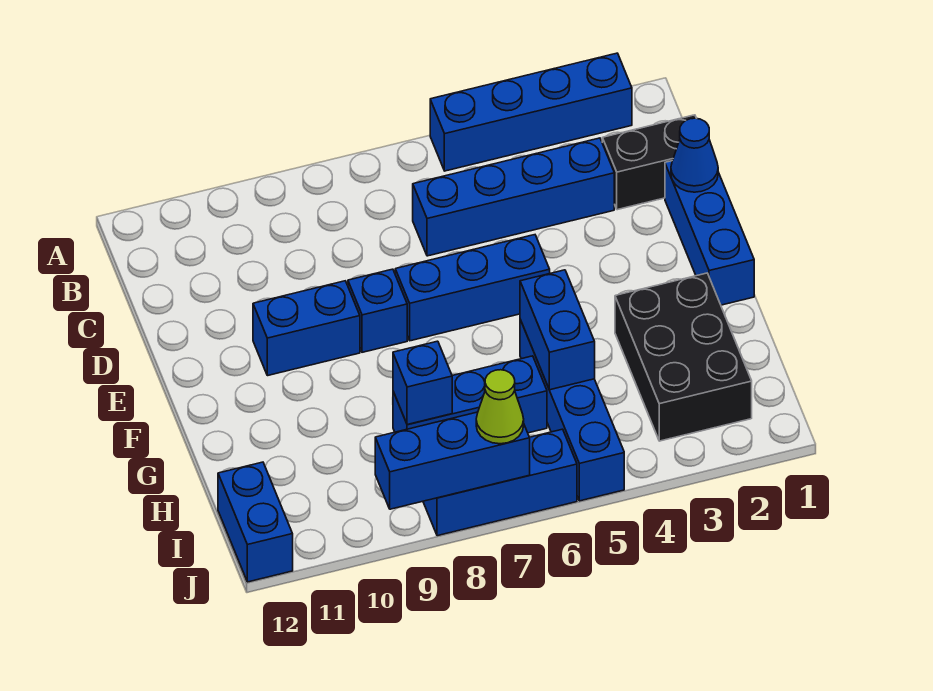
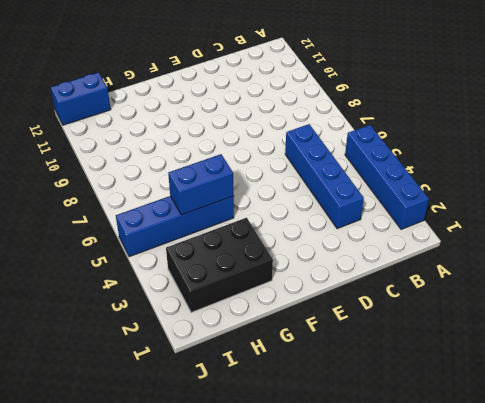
none -> black brick C1:C2 level 1
none -> blue brick D1:F1 level 1
none -> blue brick E5:E7 level 1

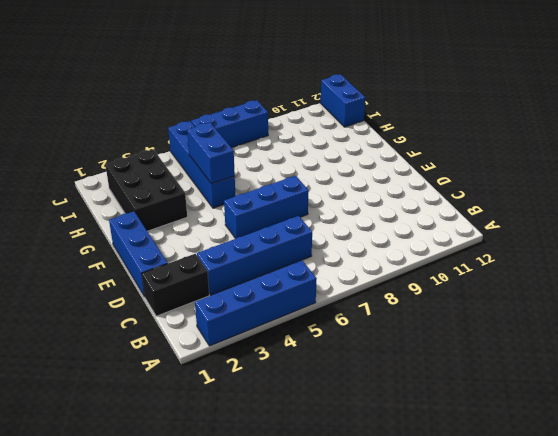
none -> blue brick E8 level 1
none -> blue brick E9:E10 level 1
none -> blue brick H6:H8 level 1

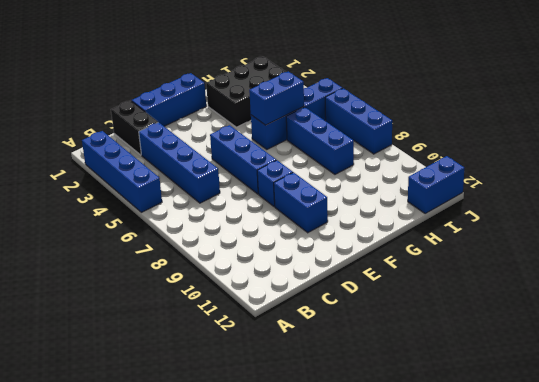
none -> blue cone D1 level 2
none -> blue brick H8 level 2
none -> blue brick J7:J9 level 2

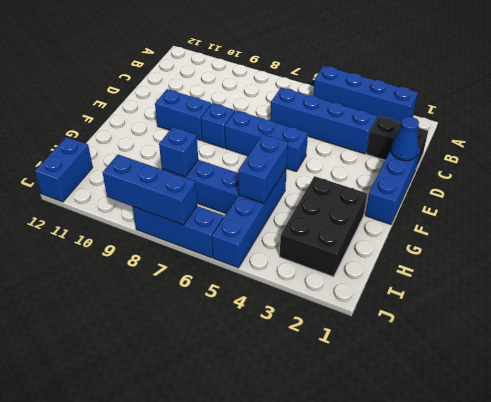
none -> lime cone J7 level 3

